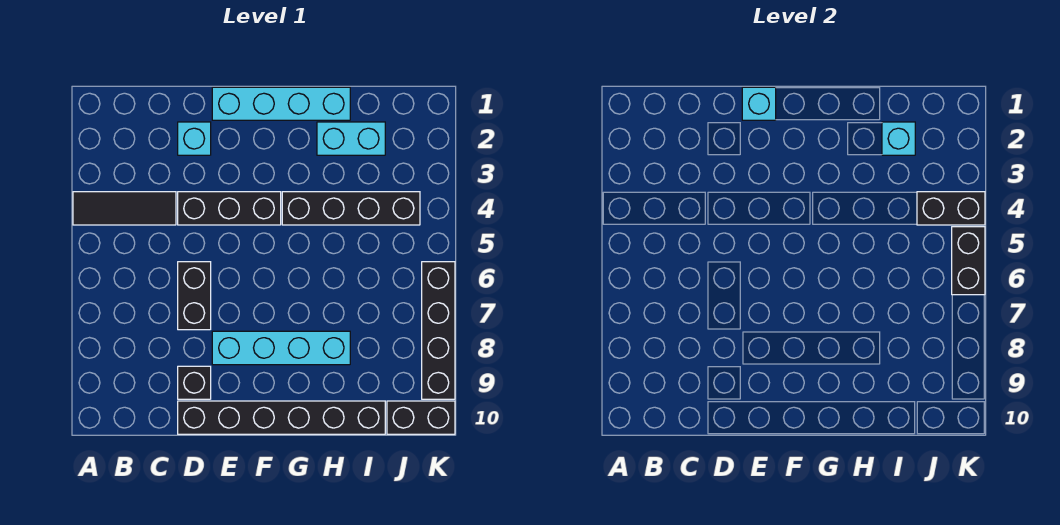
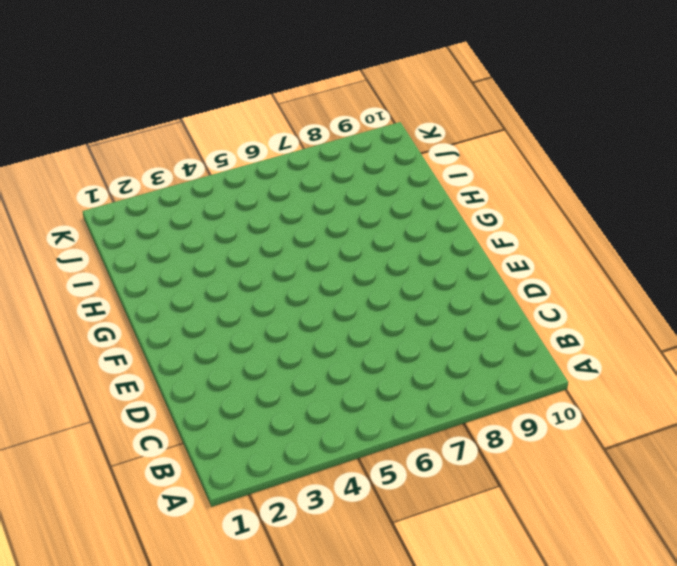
none -> black tile A4:C4 level 1
none -> cyan brick D2 level 1
none -> black brick D4:F4 level 1

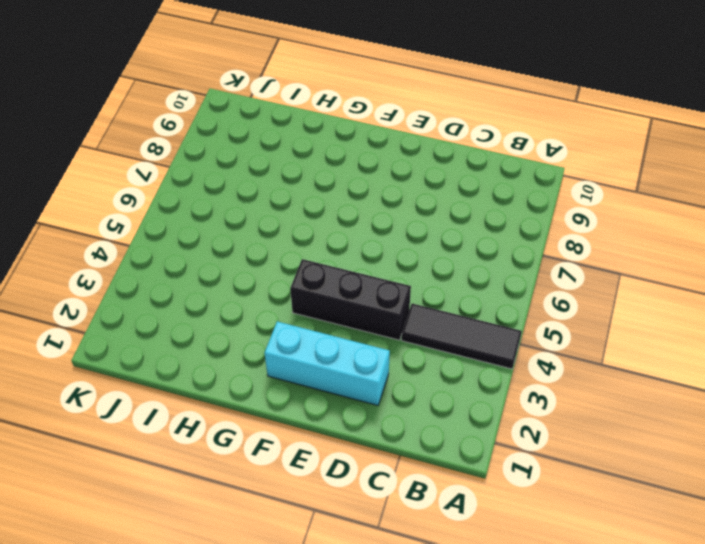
cyan brick D2:F2 level 1 -> cyan brick D2 level 1
none -> black brick D6:D7 level 1
none -> black brick D9 level 1
none -> black brick D10:I10 level 1

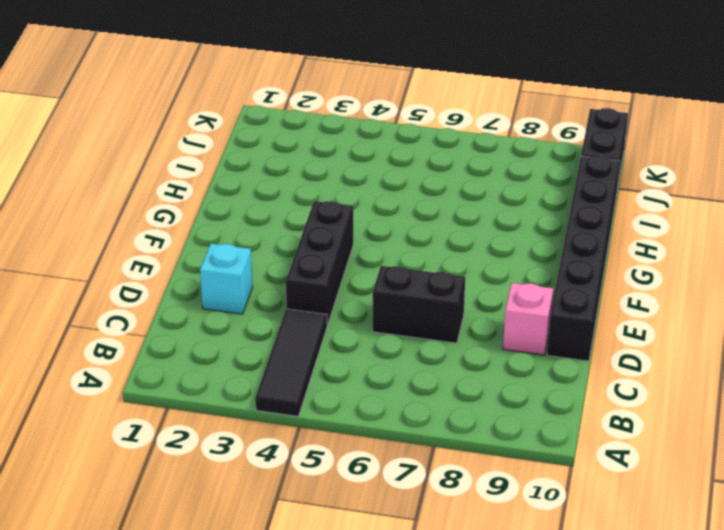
pink brick D9 level 1 -> black brick D9 level 1
none -> cyan brick E1:H1 level 1
none -> cyan brick E8:H8 level 1
none -> black brick G4:J4 level 1

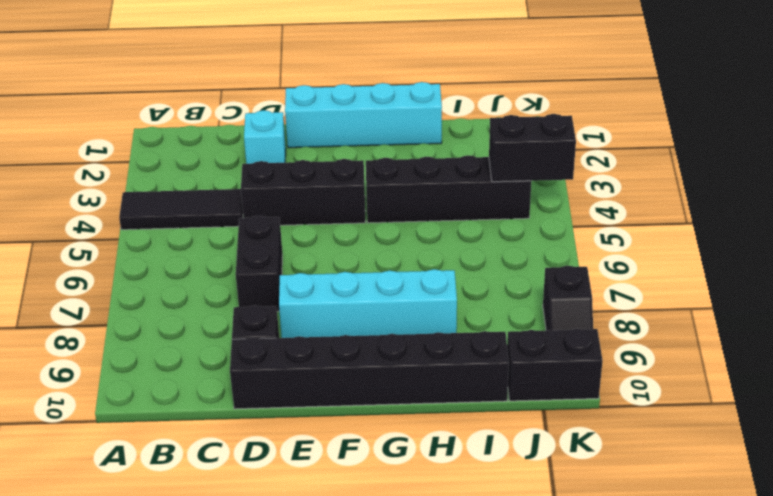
black slope K8:K9 level 1 top 8 -> black brick K6:K9 level 1
none -> cyan brick H2:I2 level 1
none -> cyan brick E1 level 2
none -> cyan brick I2 level 2

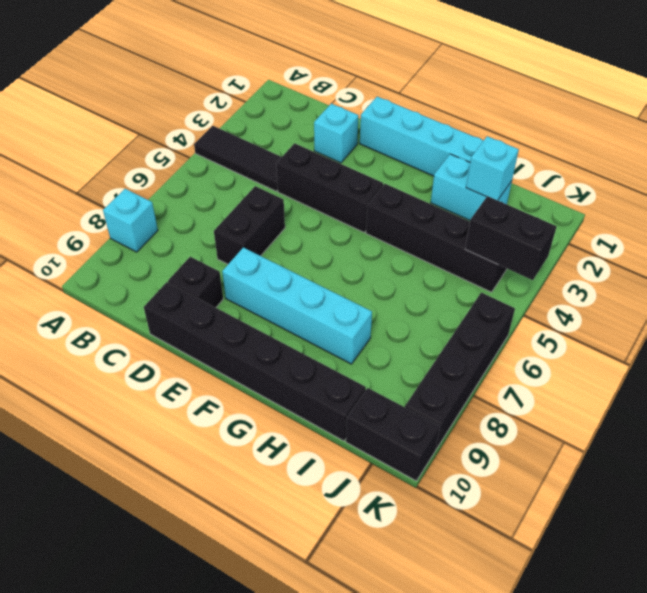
cyan brick A8 level 1 -> cyan brick E1 level 2
none -> black brick K5:K6 level 2

